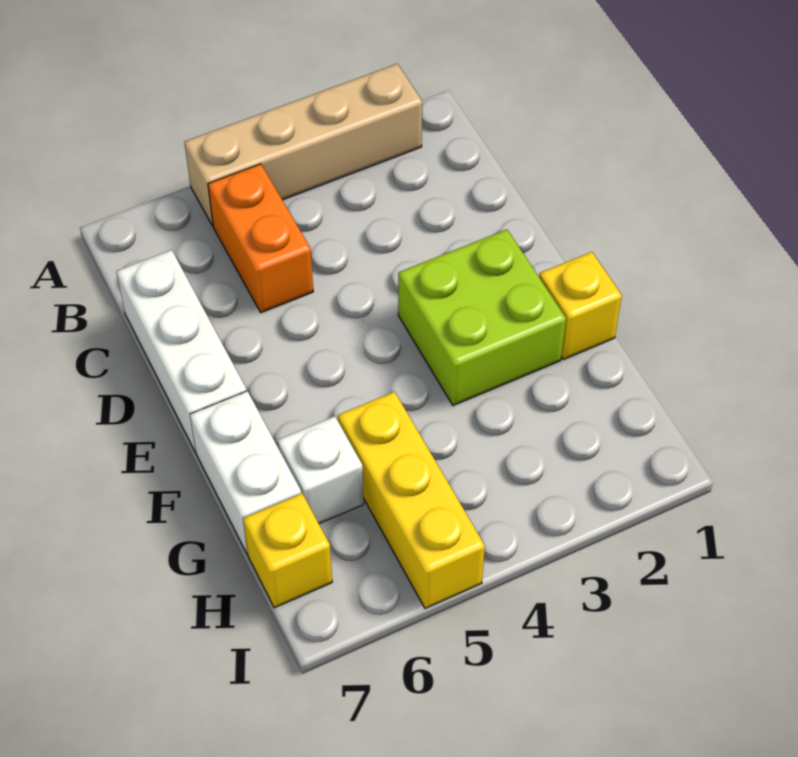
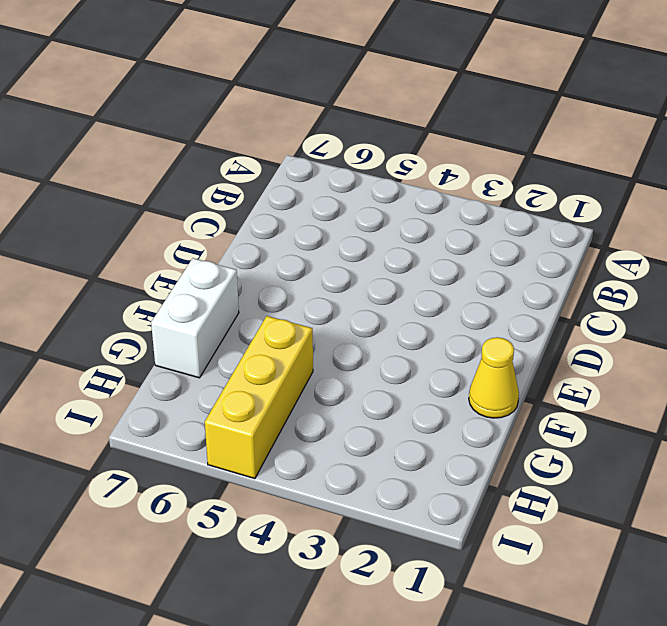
yellow cone F1 level 1 -> yellow brick F1 level 1
none -> tan brick A2:A5 level 1
none -> orange brick B5:C5 level 1

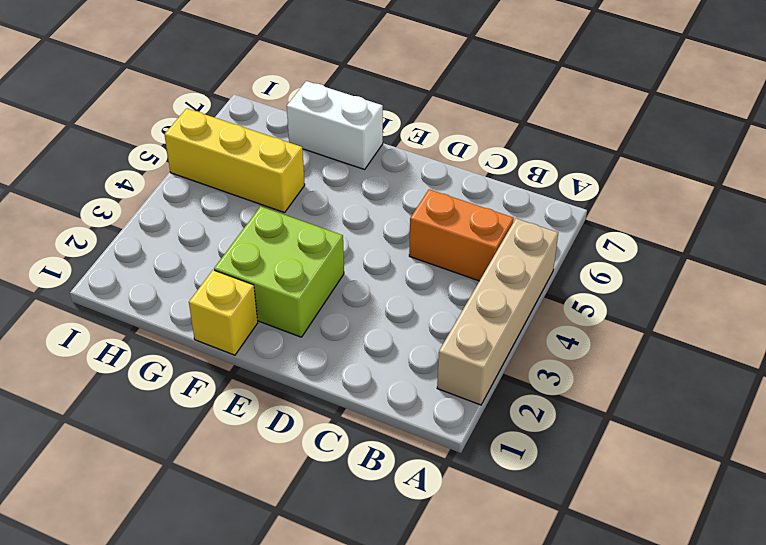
none -> white brick C7:E7 level 1
none -> white brick G6 level 1

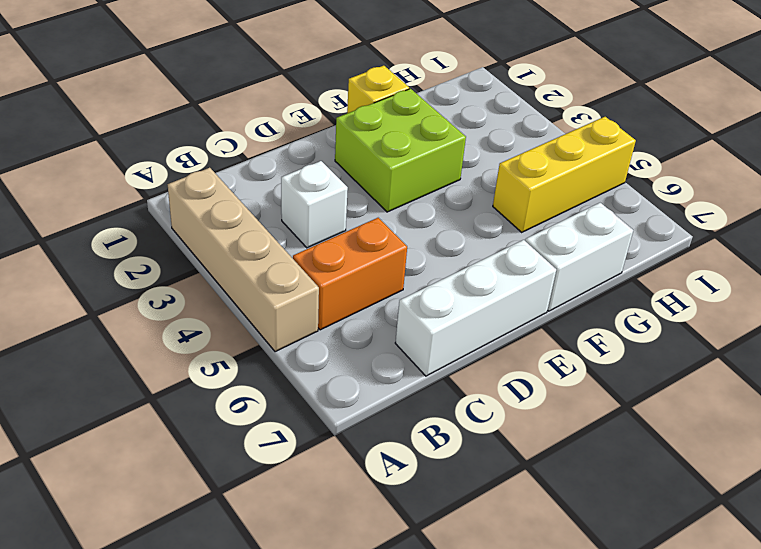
white brick C3 level 1 -> white brick G6 level 1
none -> yellow brick H7 level 1

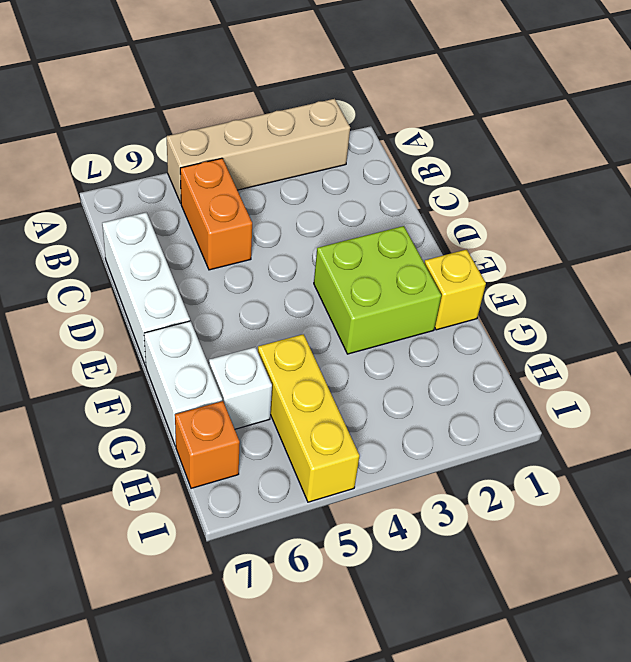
orange brick H7 level 1 -> yellow brick H7 level 1

